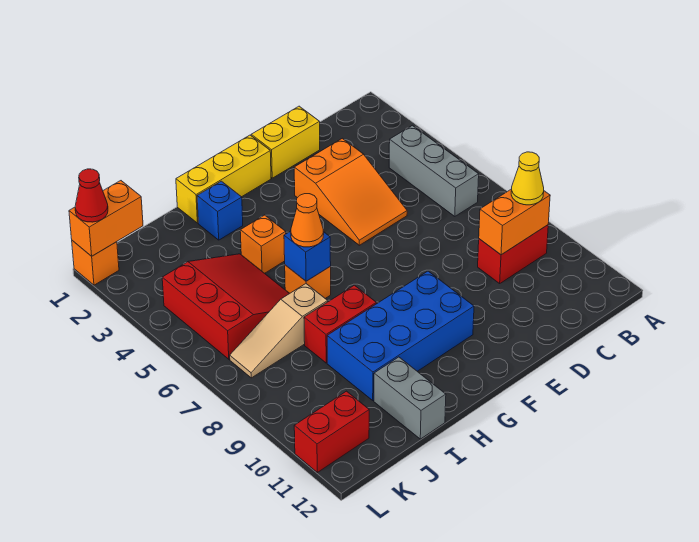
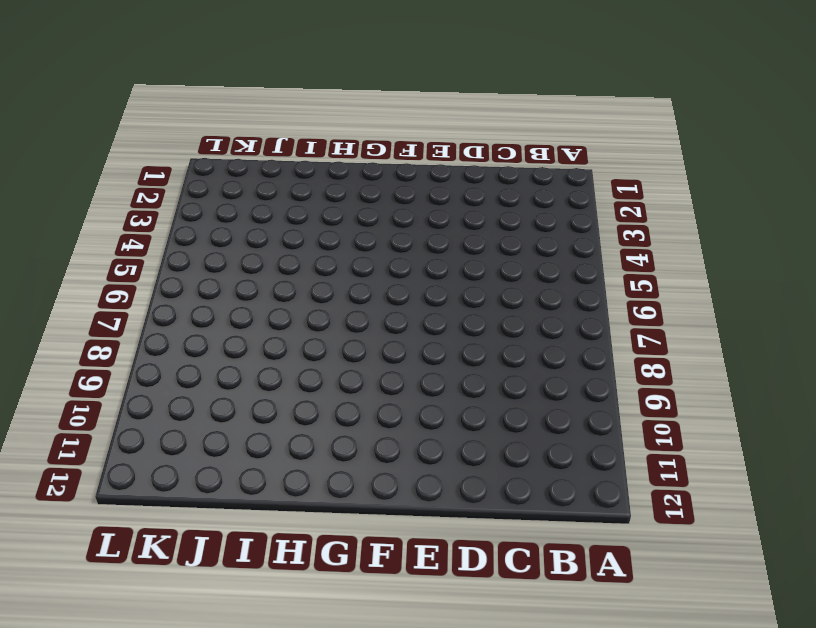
none -> grey brick B4:B6 level 1
none -> red brick B9:C9 level 1
none -> yellow brick D1:E1 level 1

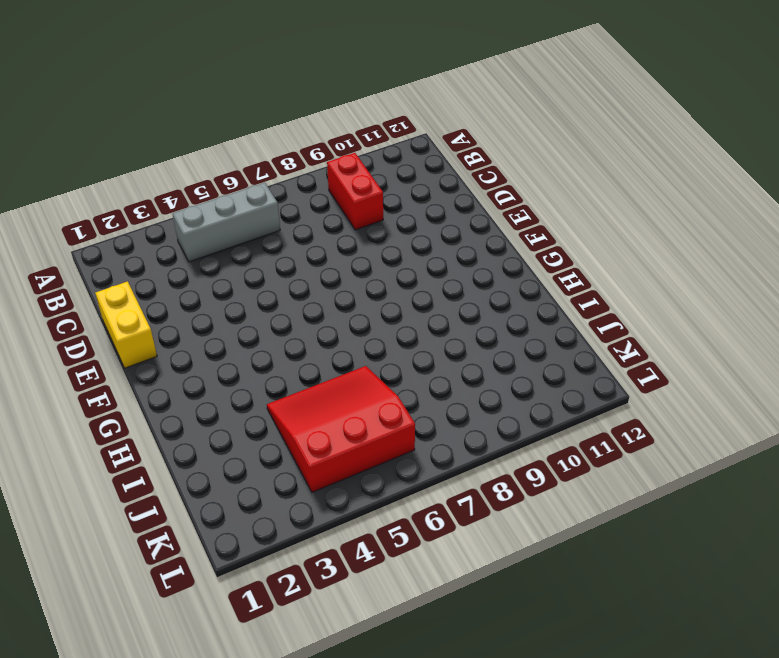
none -> orange slope D3:E5 level 1 top 3
none -> yellow brick F1:H1 level 1
none -> blue brick F9:I10 level 1

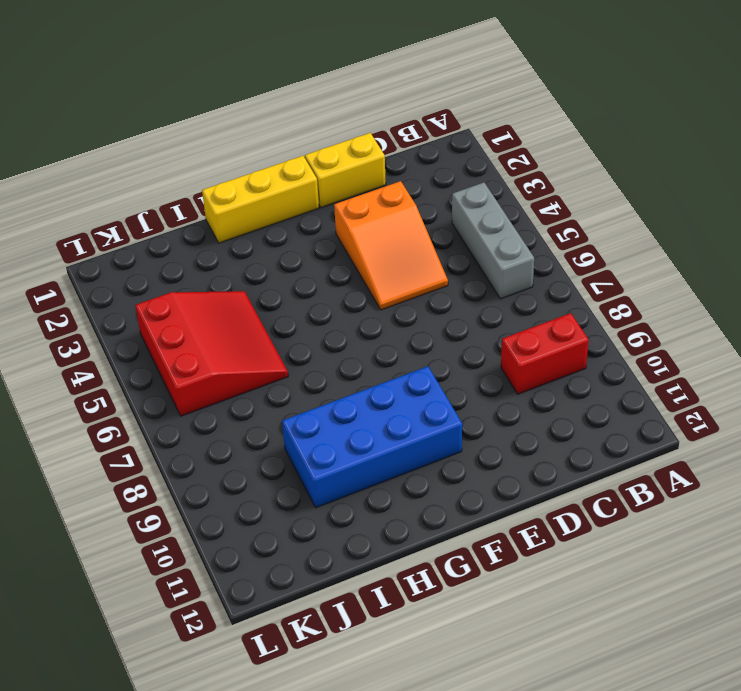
none -> blue brick H2 level 1
none -> orange brick H4 level 1
none -> orange brick H6 level 1

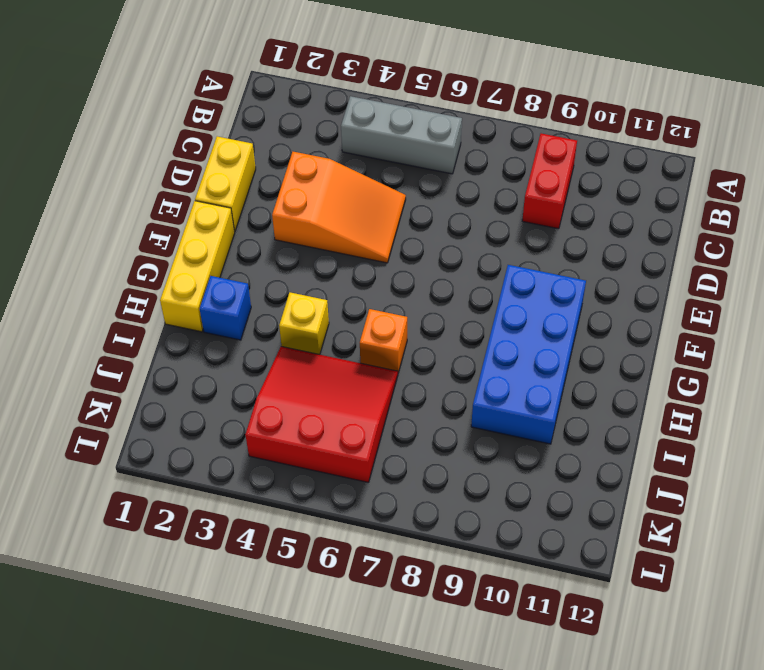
yellow brick H4 level 1 -> orange brick H4 level 1
none -> red brick H8:I8 level 1
none -> tan slope I7:K7 level 1 top I
none -> grey brick I11:I12 level 1

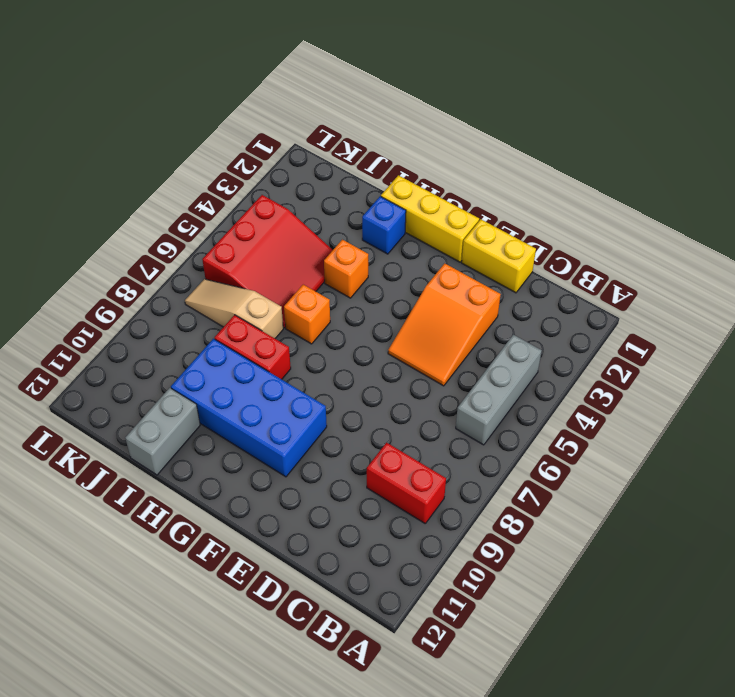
none -> red brick K11:L11 level 1
none -> orange brick L1 level 1
none -> orange brick B9:C9 level 2

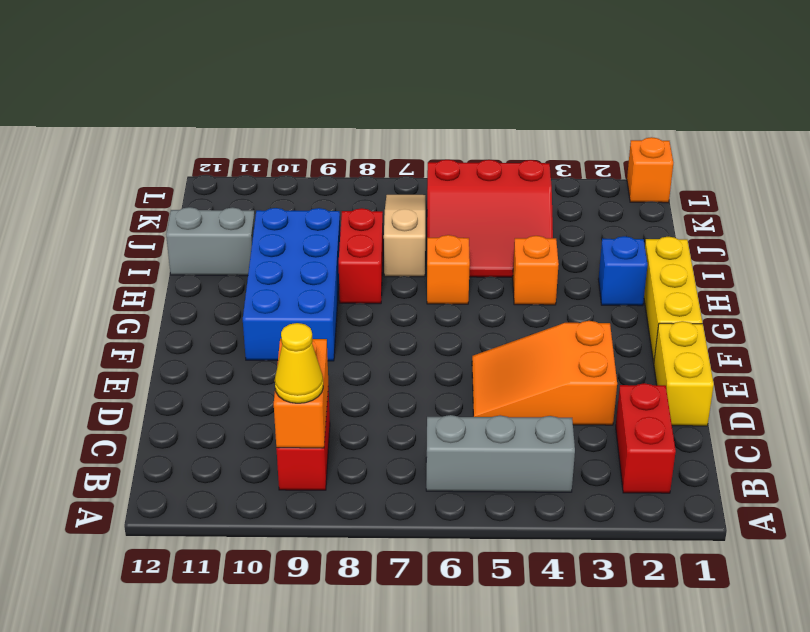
red brick B2:C2 level 1 -> red brick K11:L11 level 1
none -> blue brick H6 level 2
none -> orange brick K1:L1 level 2
none -> orange cone H6 level 3

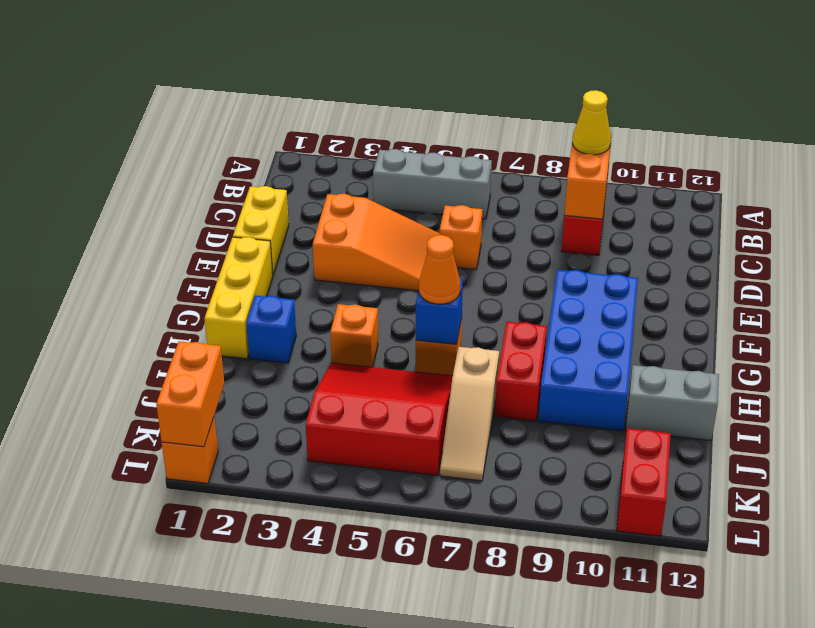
orange brick D6 level 1 -> none
none -> red cone L1 level 3

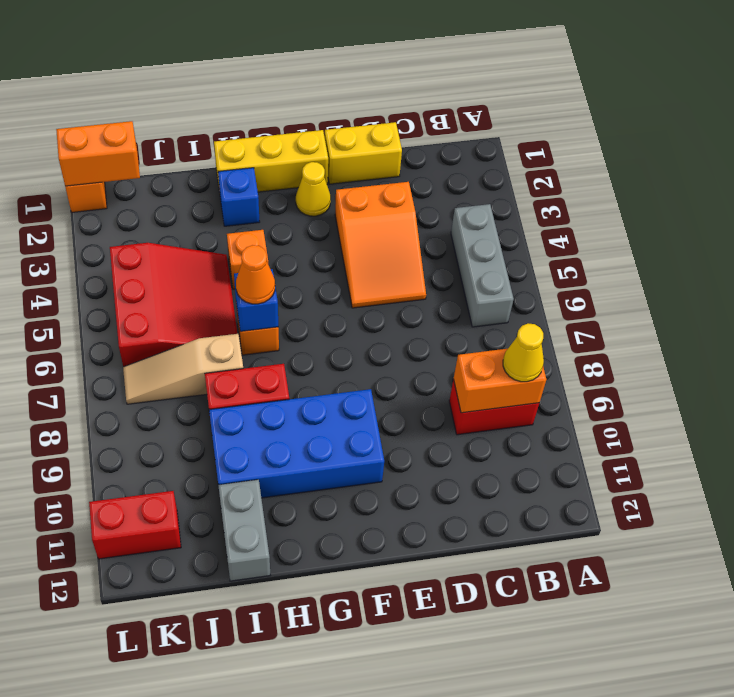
yellow cone F2 level 1 -> none
none -> red cone L1 level 3

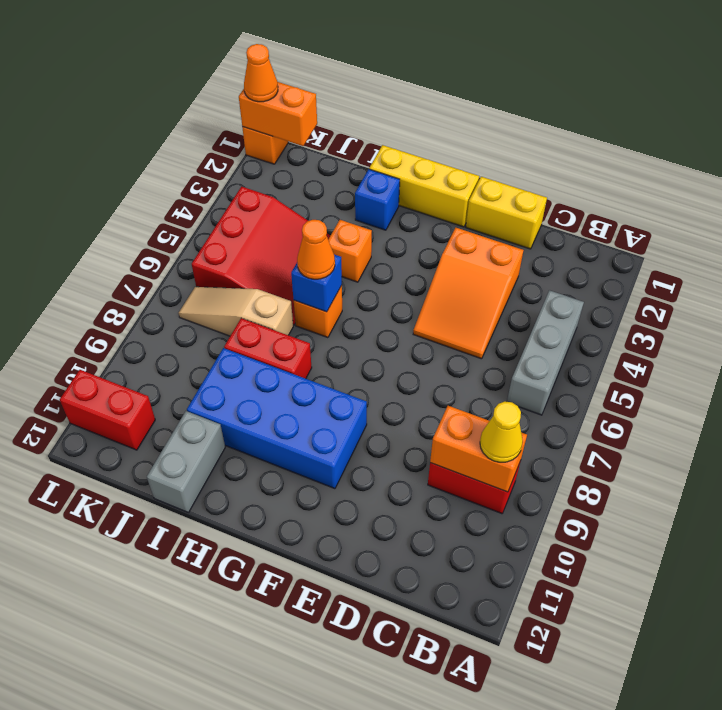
orange cone L1 level 3 -> red cone L1 level 3

